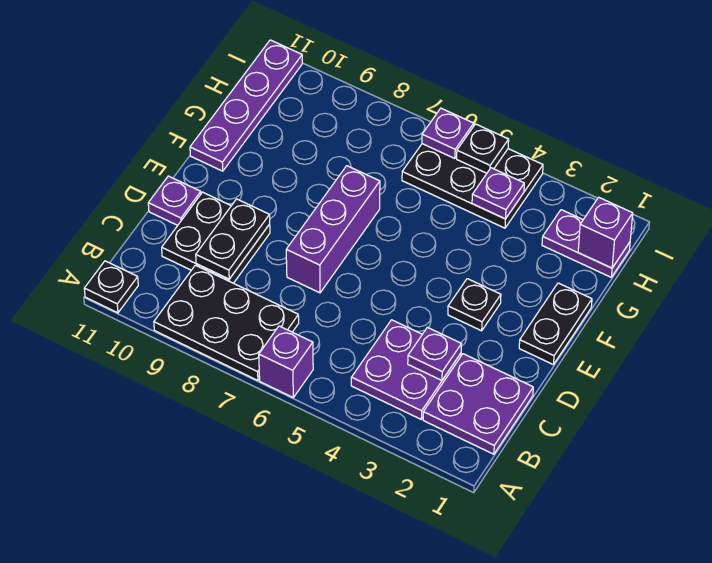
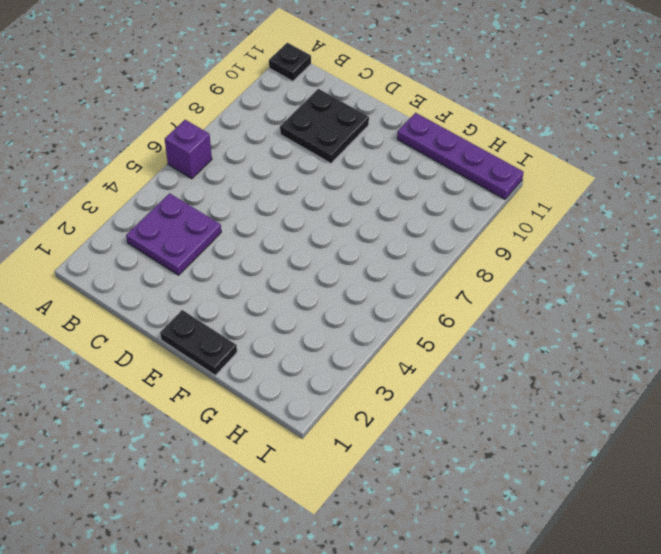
none -> black plate A7:B9 level 1
none -> purple plate B1:C2 level 1
none -> purple brick D7:F7 level 1

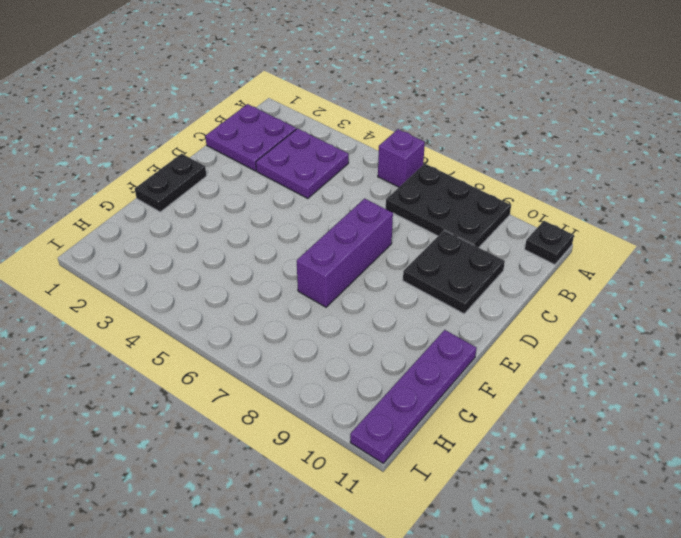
none -> purple plate D11 level 1
none -> black plate E3 level 1
none -> purple plate H1:H2 level 1

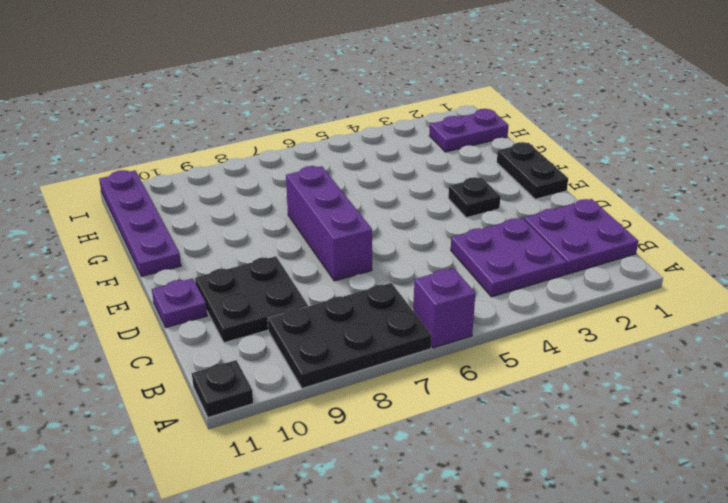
none -> black plate H4:I6 level 1
none -> purple plate C3 level 2
none -> black plate C9:D9 level 2

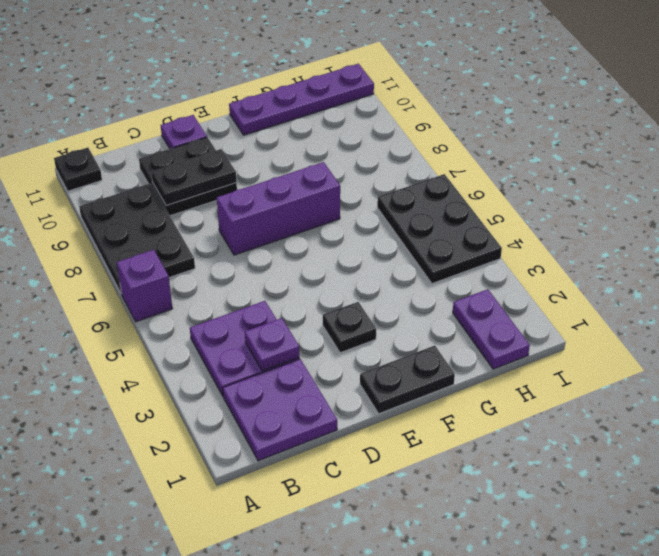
none -> purple brick H1 level 2
none -> purple plate H4 level 2
none -> black plate I5 level 2

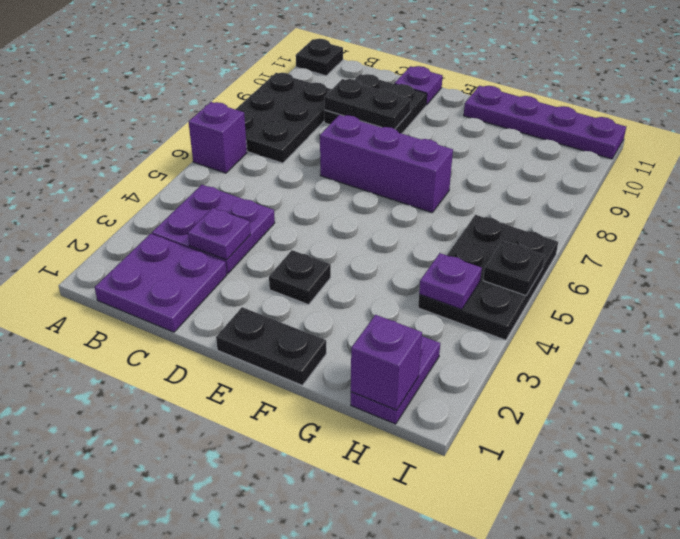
none -> purple plate I6 level 2

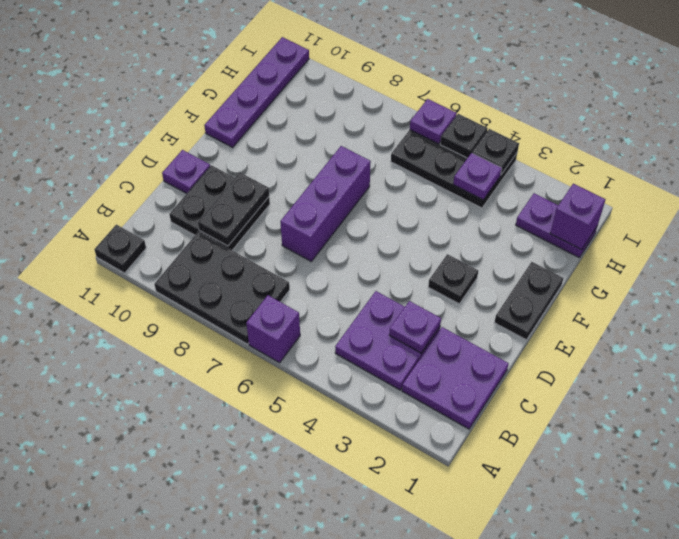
black plate I4 level 2 -> none

